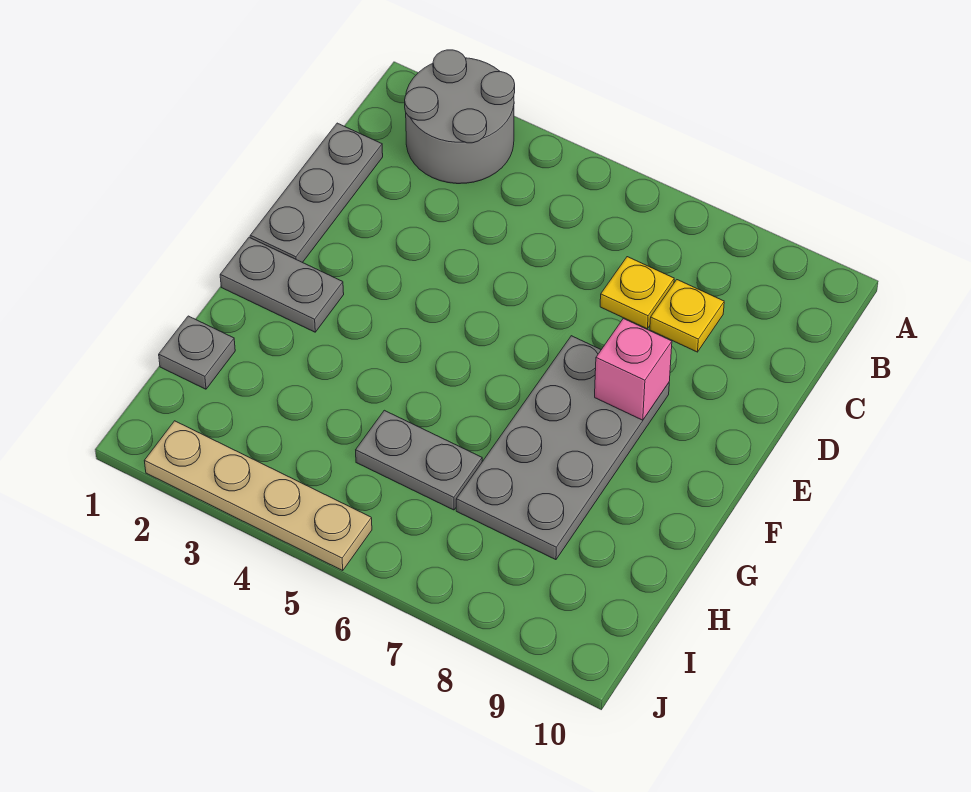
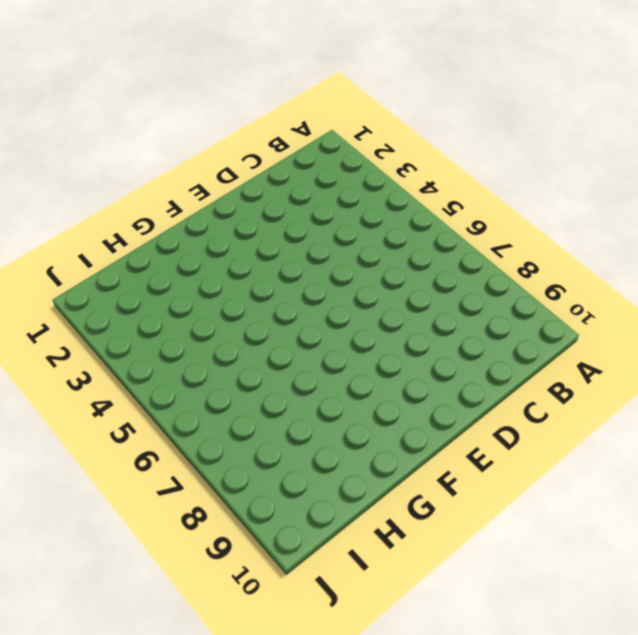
none -> grey round brick A2:B3 level 1
none -> grey plate C1:E1 level 1

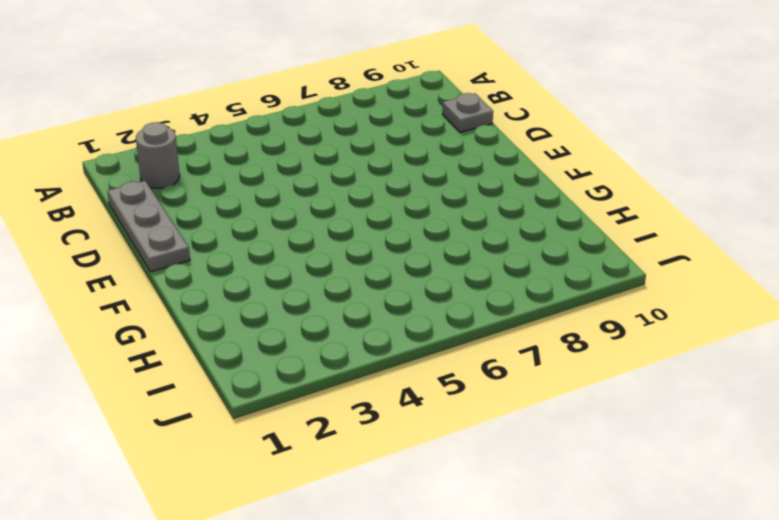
grey round brick B2 level 1 -> grey round brick A2:B3 level 1
grey plate C10 level 1 -> grey plate H1 level 1
none -> yellow plate C7 level 1
none -> yellow plate C8 level 1

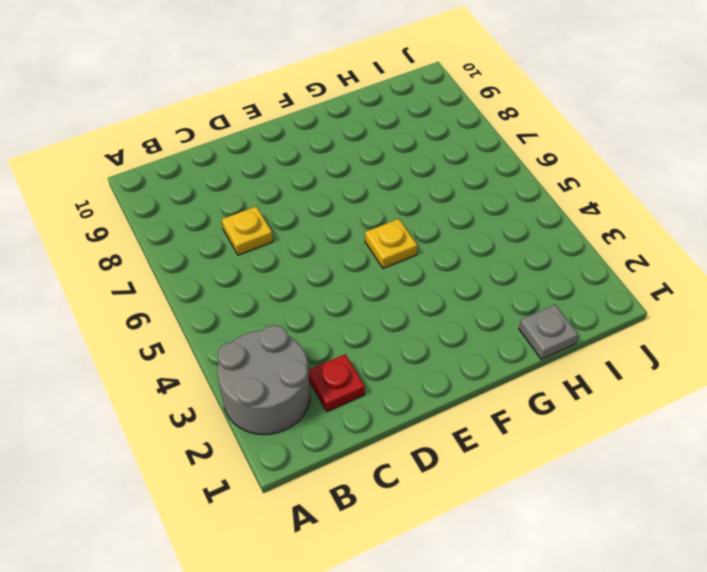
red plate C2 level 1 -> none
yellow plate F5 level 1 -> yellow plate C8 level 1
none -> grey plate C1:E1 level 1
none -> grey plate E7:H8 level 1

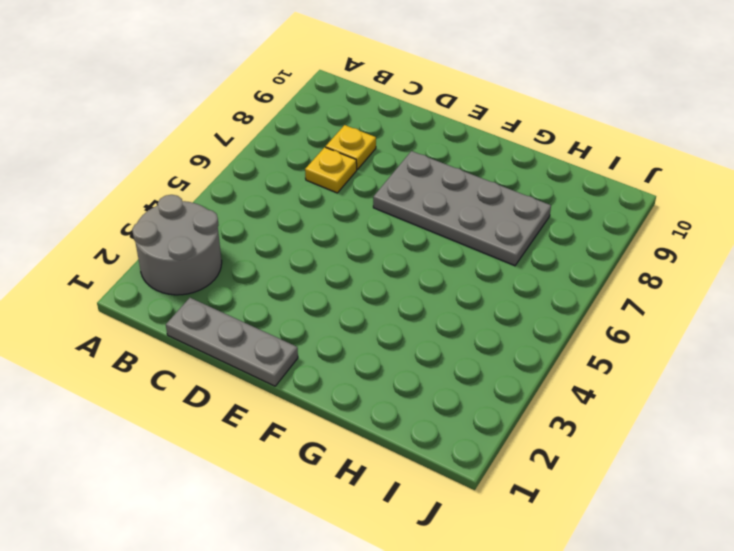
none -> grey plate F1:F2 level 1
none -> grey plate H1 level 1

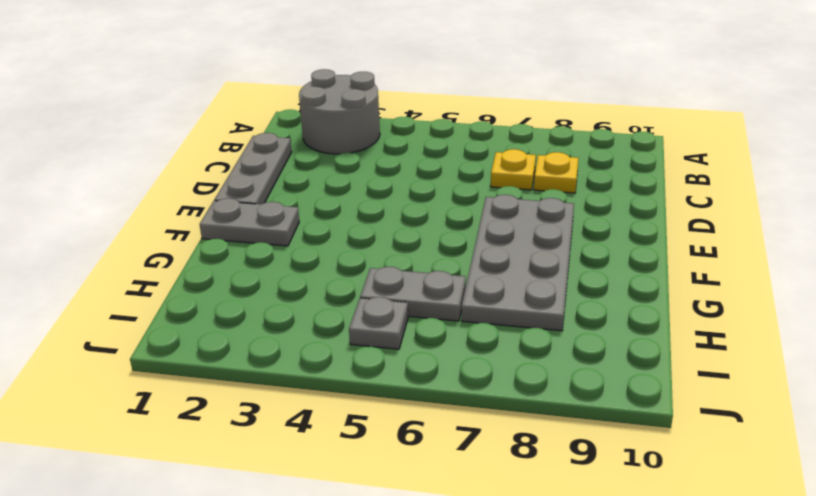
grey plate I5 level 1 -> grey plate H1 level 1
none -> tan plate J2:J5 level 1
none -> pink brick E8 level 2

